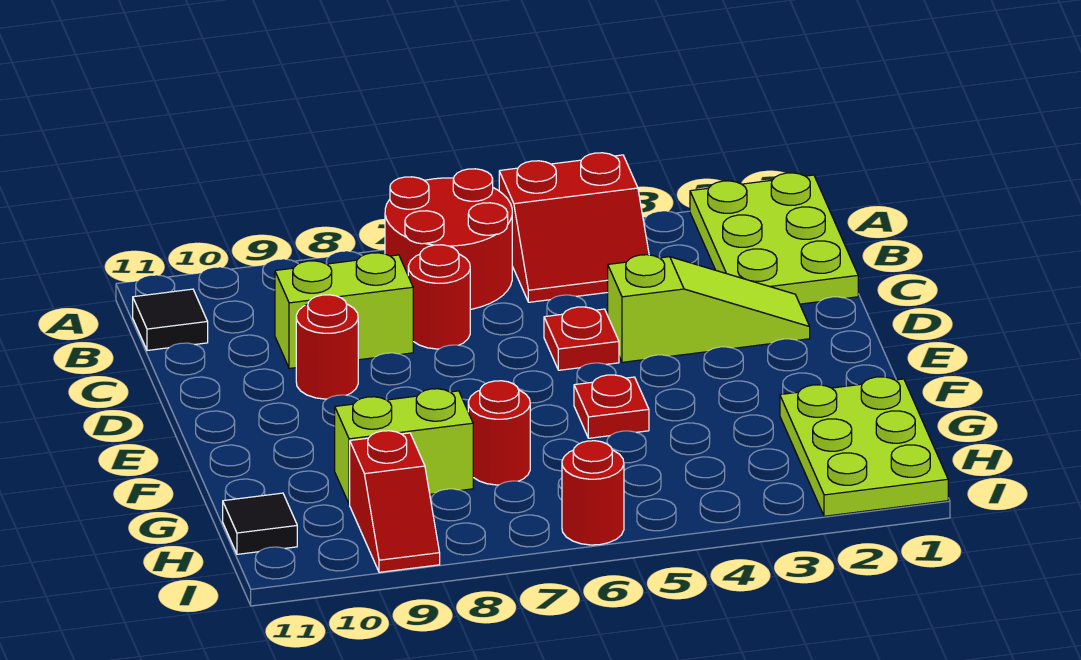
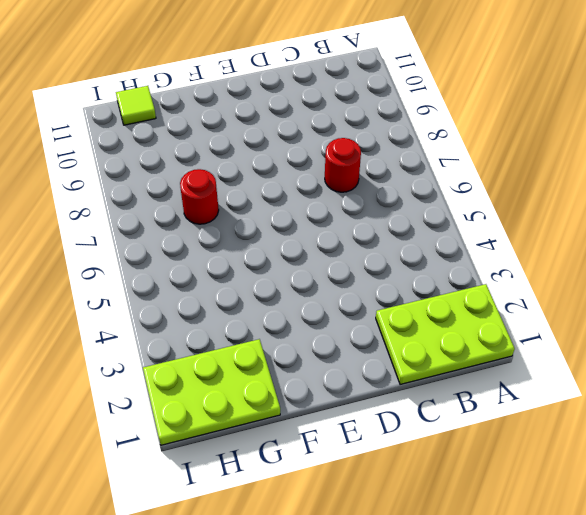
lime tile H11 level 1 -> black tile H11 level 1
none -> red slope A4:B5 level 1 top A
none -> red round brick A6:B7 level 1
none -> black tile B11 level 1

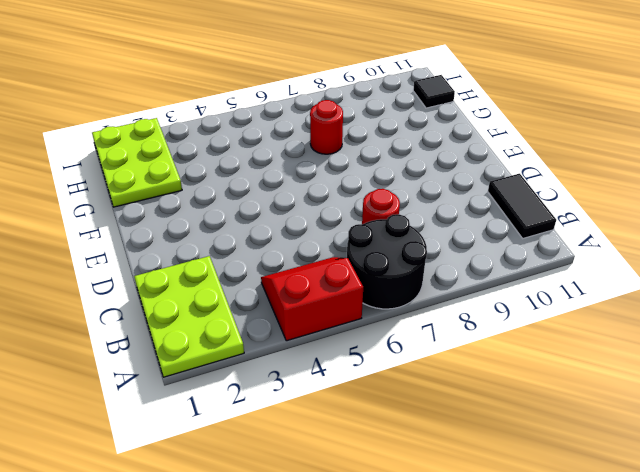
black round brick A6:B7 level 1 -> red round brick A6:B7 level 1
black tile B11:C11 level 1 -> black tile B11 level 1
none -> lime brick C8:C9 level 1
none -> lime slope D2:D4 level 1 top 4
none -> red plate D5 level 1

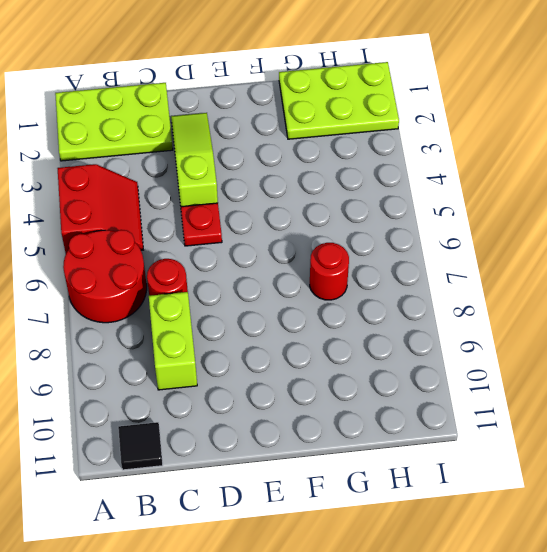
none -> red round brick D9 level 1
none -> red plate F5 level 1
none -> lime brick G8:G9 level 1

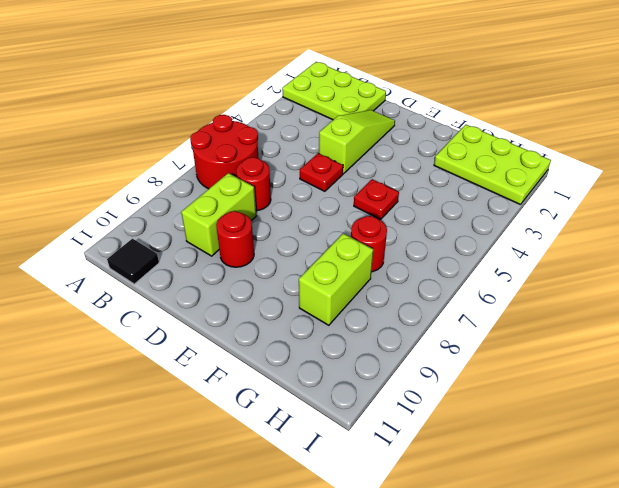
none -> red slope A4:B5 level 1 top A
none -> red slope H9:I9 level 1 top H
none -> black tile H11 level 1

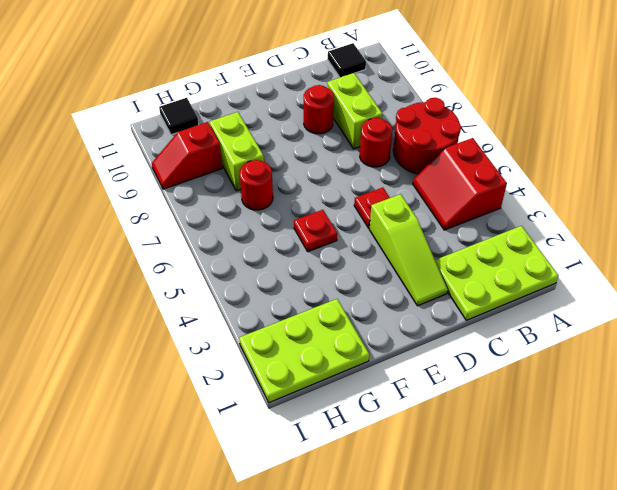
none -> red round brick I6 level 1

